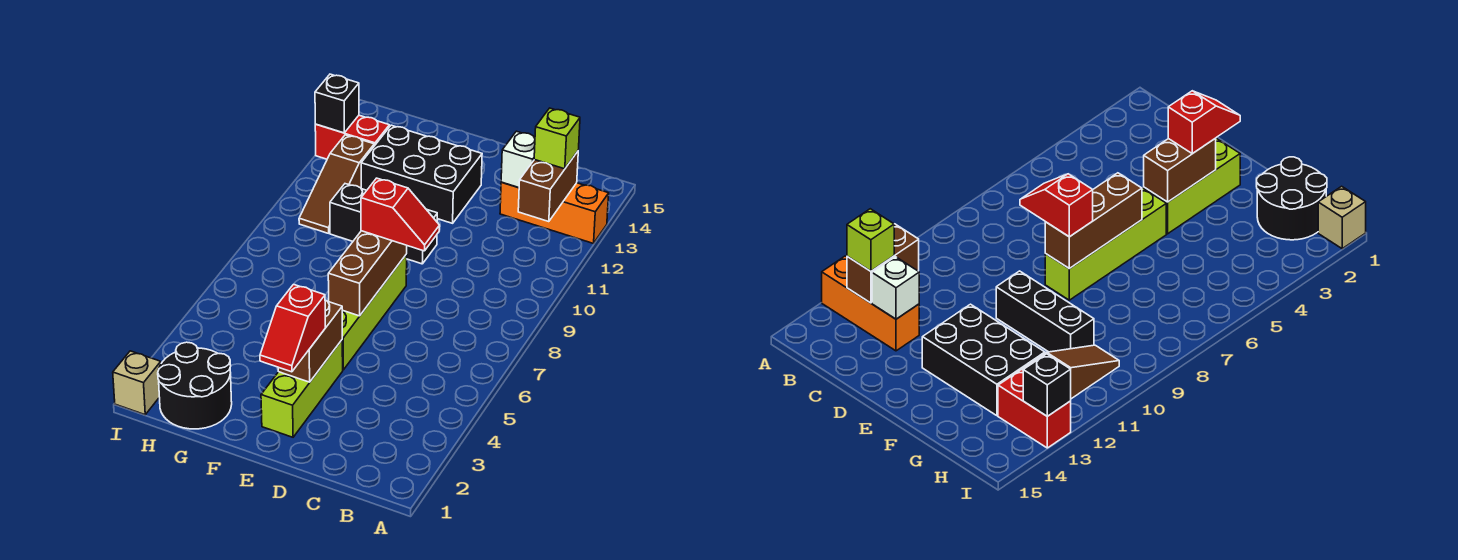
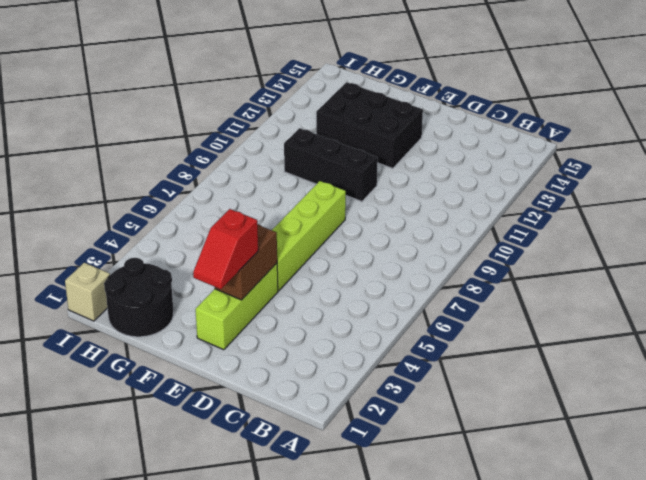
none -> orange brick A13:C13 level 1
none -> brown slope H10:H12 level 1 top 12
none -> red brick H13:I13 level 1

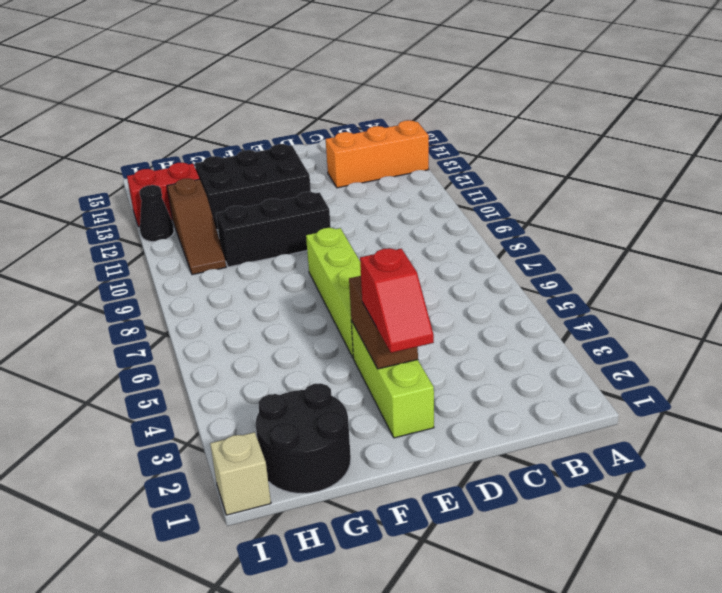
black cone I12 level 1 -> none
none -> brown brick B12:B13 level 2
none -> white brick C13 level 2
none -> brown brick E6:E8 level 2

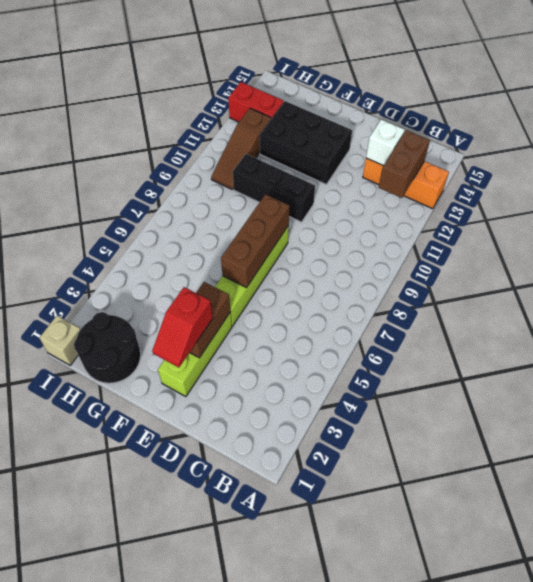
none -> black brick I13 level 2
none -> lime brick B13 level 3
none -> red slope D8:E8 level 3 top E

